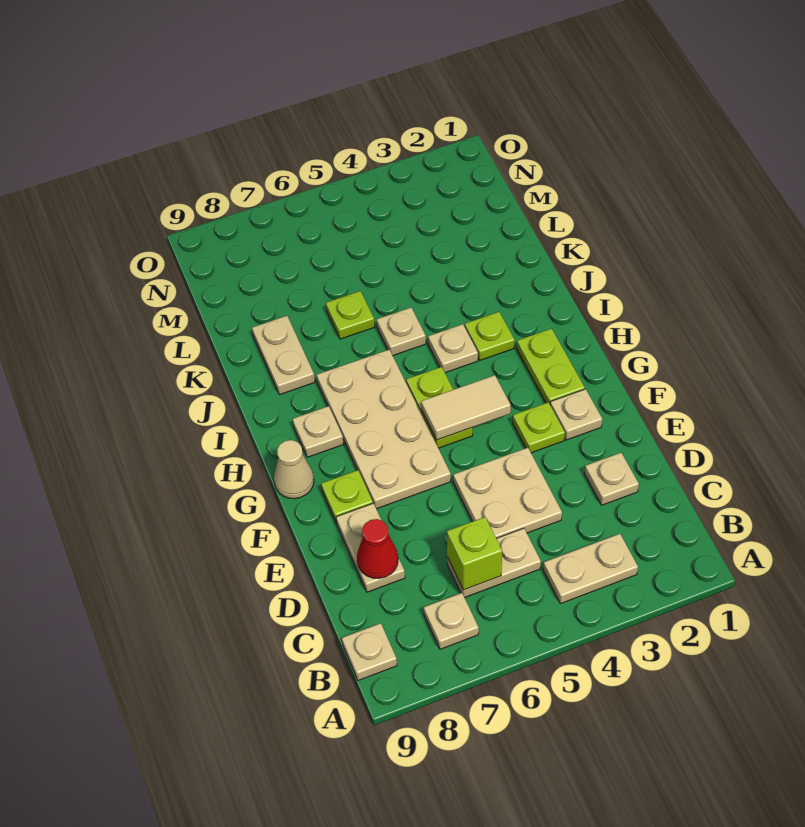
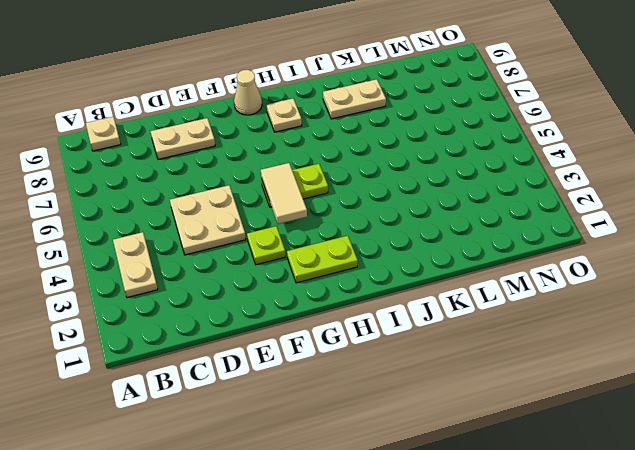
none -> tan plate B7 level 1
none -> tan plate C5:C6 level 1
none -> tan plate D2 level 1

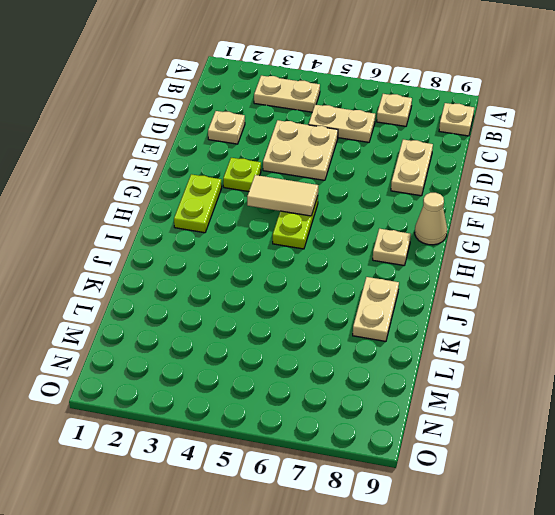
none -> tan plate F2 level 1
none -> tan plate F6:I7 level 1
none -> lime plate F8 level 1

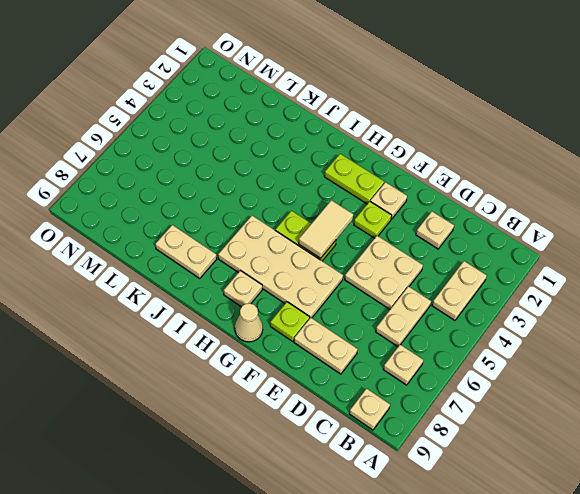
none -> lime plate I3 level 1
none -> tan plate I4 level 1
none -> tan plate J5 level 1

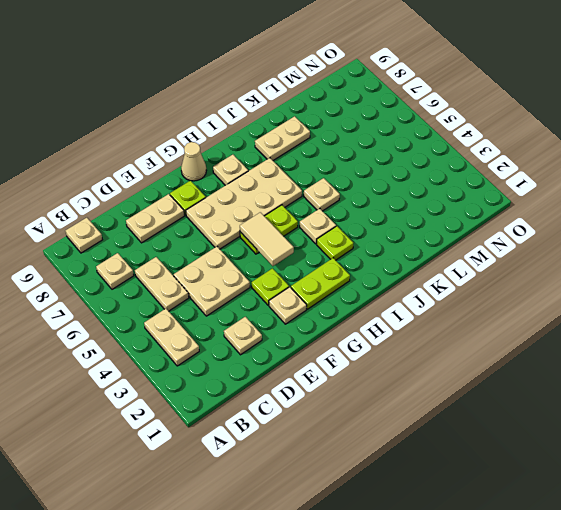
none -> lime plate K6 level 1
none -> lime brick C6 level 2
none -> red cone D8 level 2

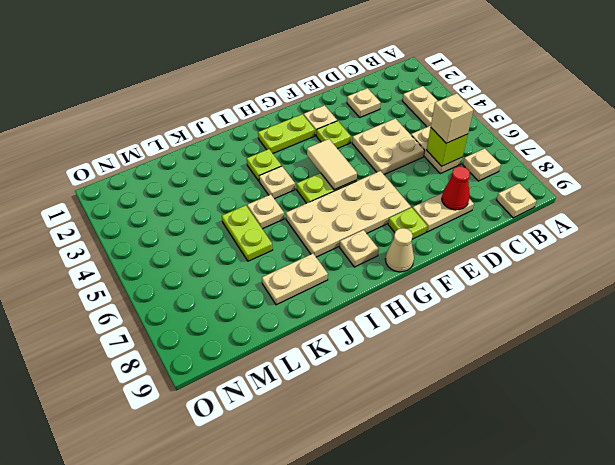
tan brick C6 level 3 -> none
lime plate K5:K6 level 1 -> lime plate K6 level 1

